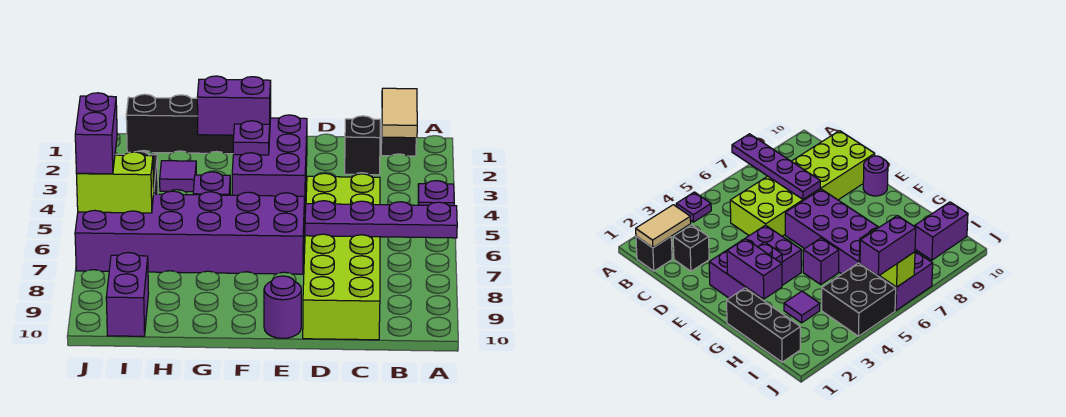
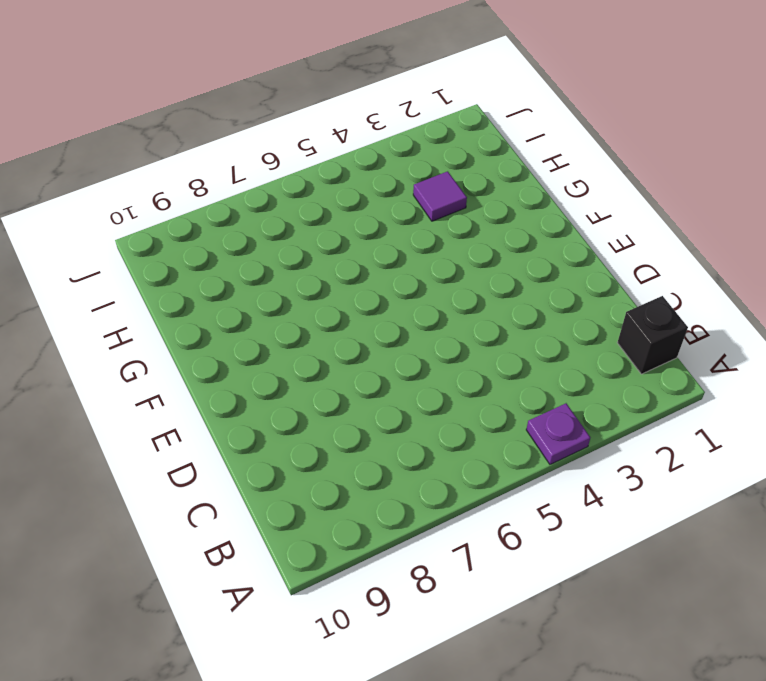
none -> black brick C2 level 1
none -> lime brick C5:D10 level 1
none -> purple brick E2:F4 level 1

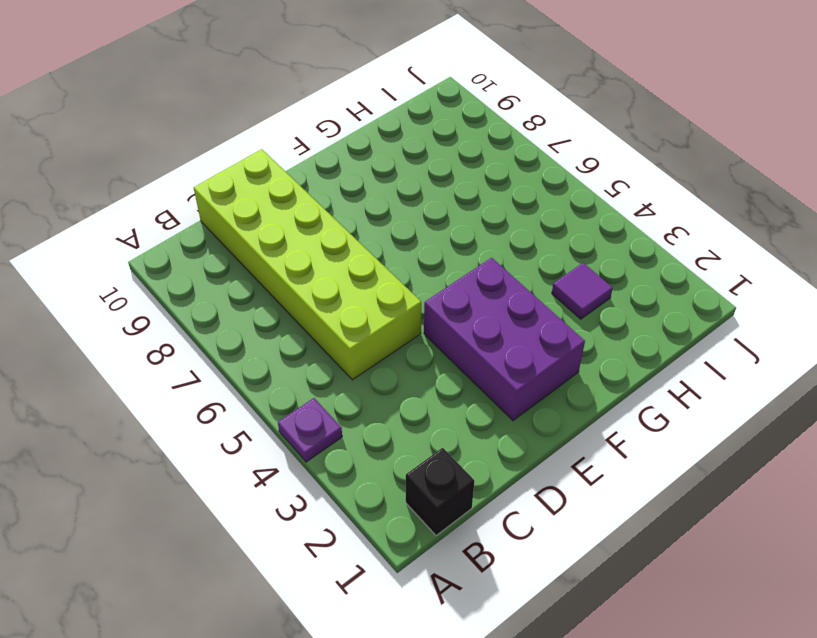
none -> black brick C2 level 1
none -> purple brick E6:J7 level 1
none -> purple round brick E10 level 1

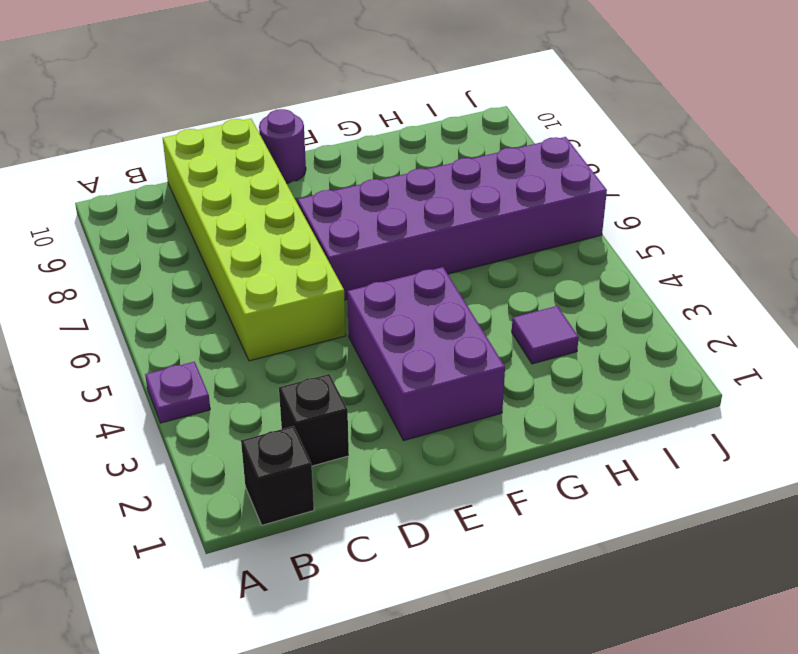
none -> black brick G1:I1 level 1
none -> purple brick G5 level 1
none -> black brick I4:J5 level 1

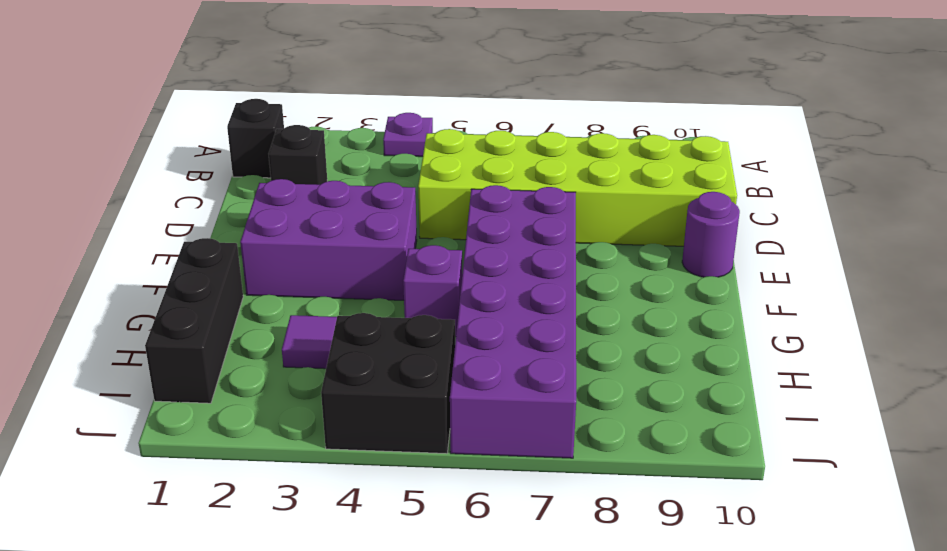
none -> purple brick I9:I10 level 1
none -> purple plate A7:D7 level 2
none -> tan tile B1:B2 level 2

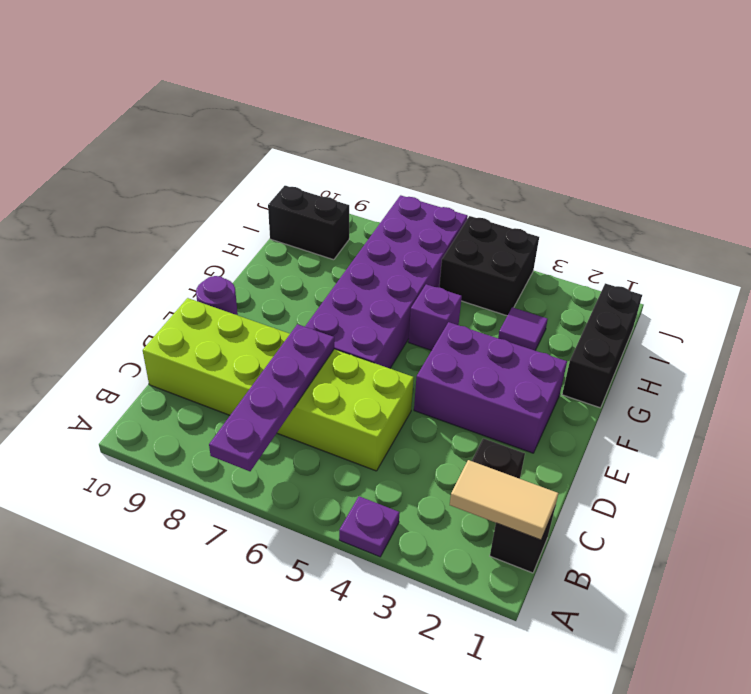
black brick I9:I10 level 1 -> purple brick I9:I10 level 1
none -> purple brick F2:G2 level 2
none -> purple plate F3 level 2
none -> lime brick I6:J6 level 2

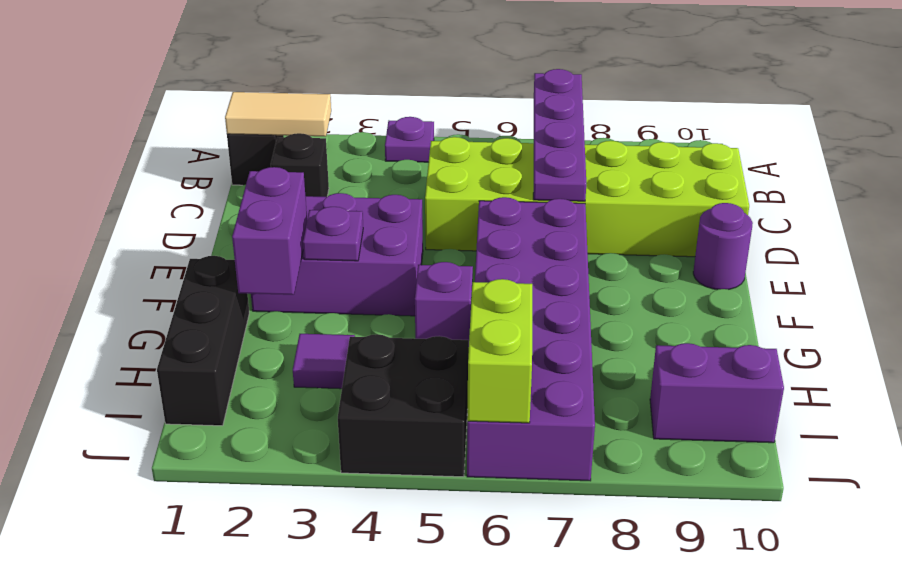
none -> purple brick J5:J6 level 3

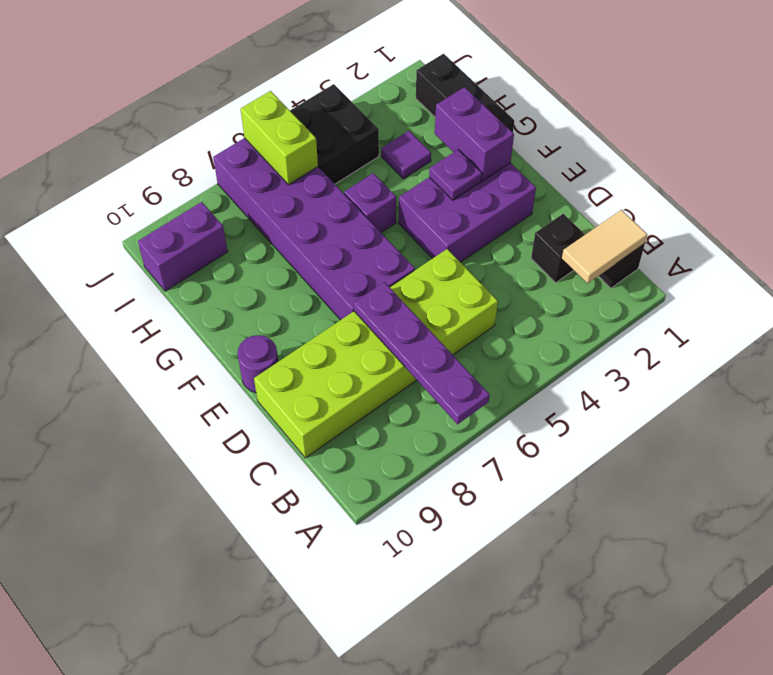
none -> purple plate A4 level 1
none -> purple brick J5:J6 level 3

